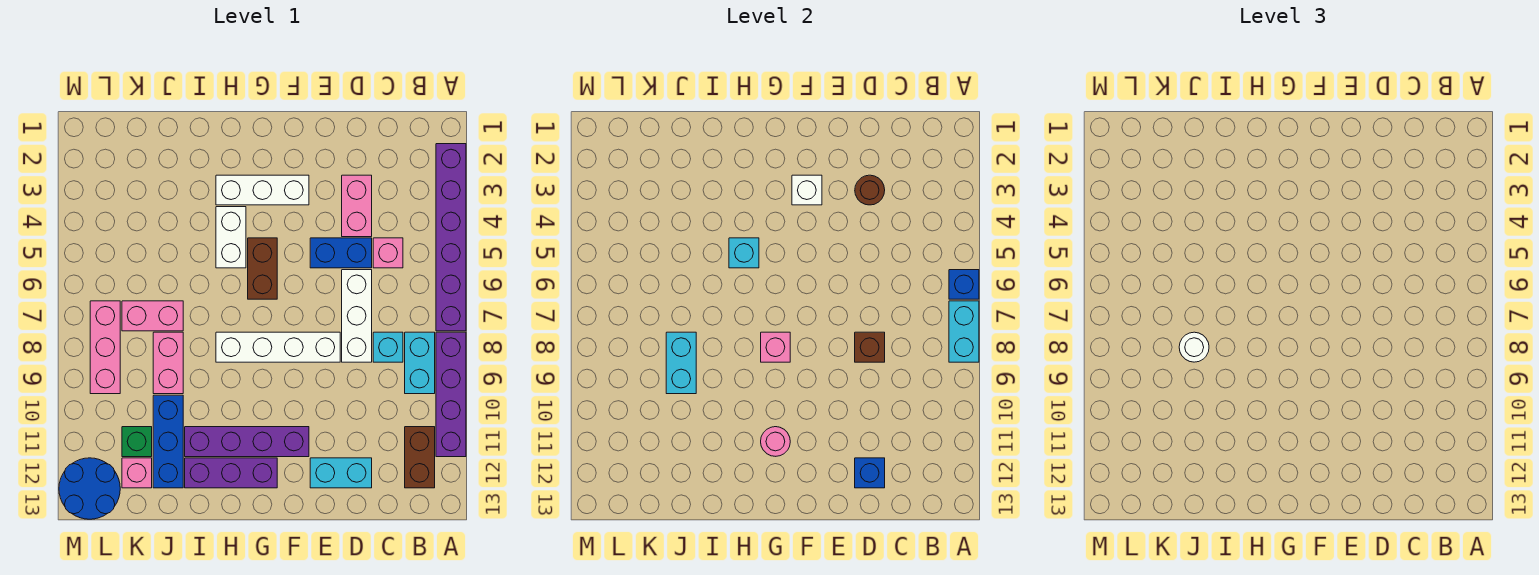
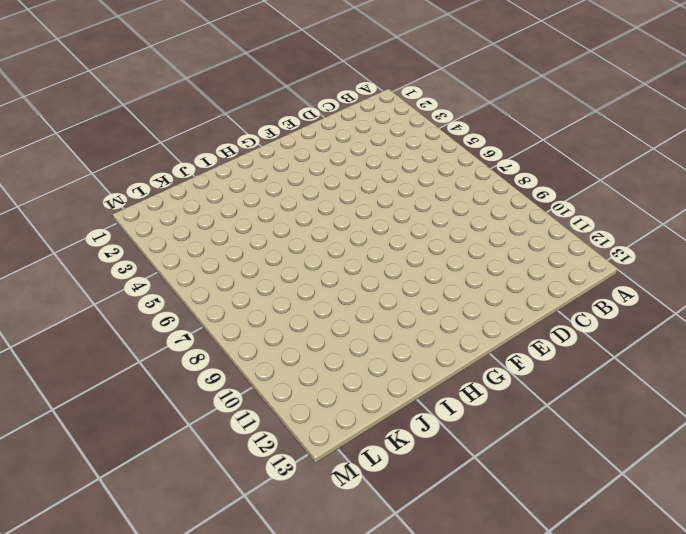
none -> purple brick A2:A7 level 1
none -> purple brick A8:A11 level 1
none -> cyan brick B8:B9 level 1
none -> brown brick B11:B12 level 1

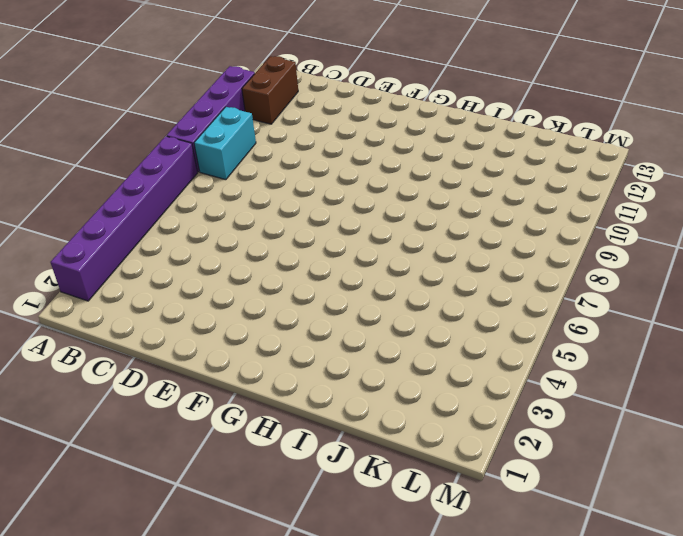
none -> pink brick C5 level 1
none -> cyan brick C8 level 1
none -> pink brick D3:D4 level 1
none -> blue brick D5:E5 level 1

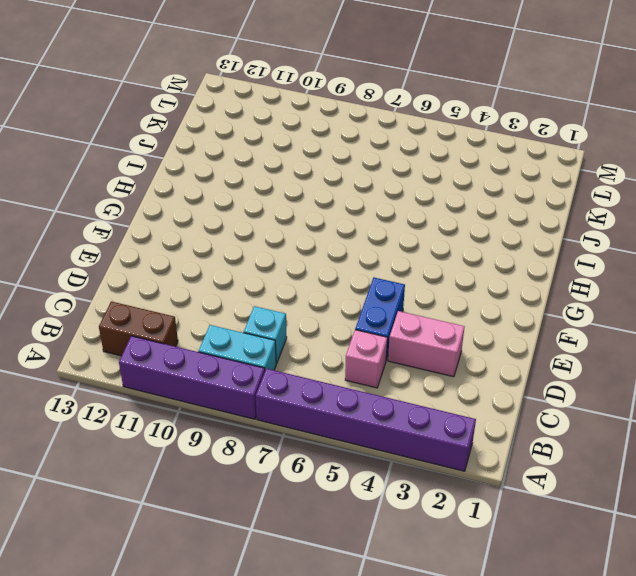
none -> white brick D6:D8 level 1
none -> cyan brick D12:E12 level 1
none -> white brick E8:H8 level 1
none -> white brick F3:H3 level 1

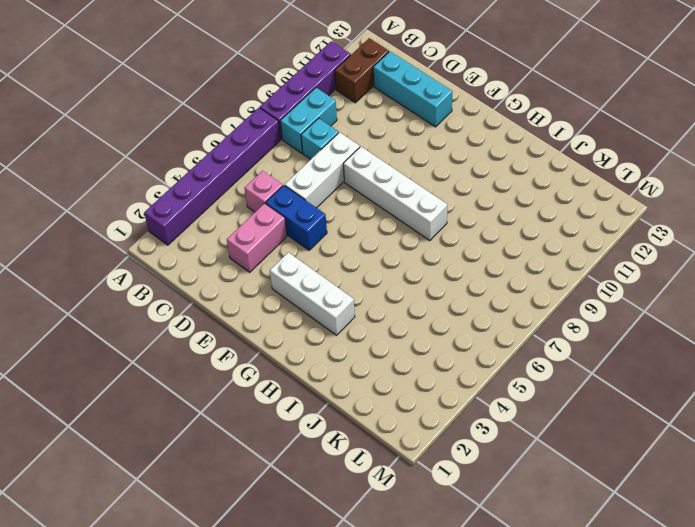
cyan brick C12:E12 level 1 -> cyan brick D12:E12 level 1
none -> purple brick F11:I11 level 1
none -> brown brick G5:G6 level 1
none -> purple brick G12:I12 level 1
none -> white brick H4:H5 level 1

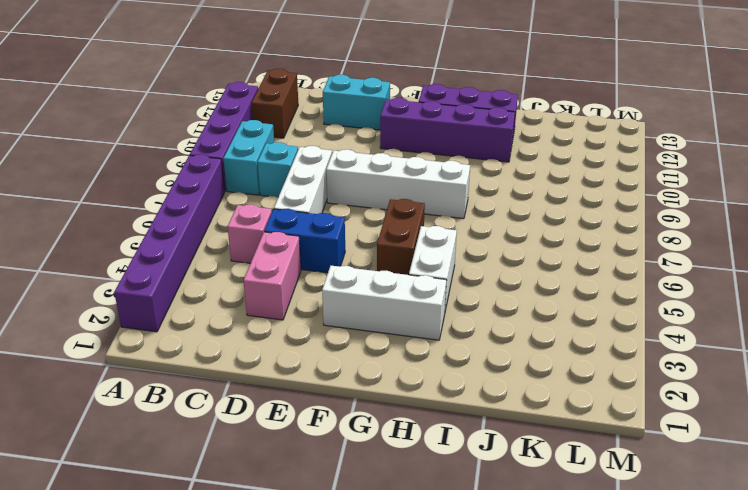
none -> pink brick J7:K7 level 1
none -> pink brick J8:J9 level 1
none -> blue brick J10:J12 level 1
none -> green brick K11 level 1

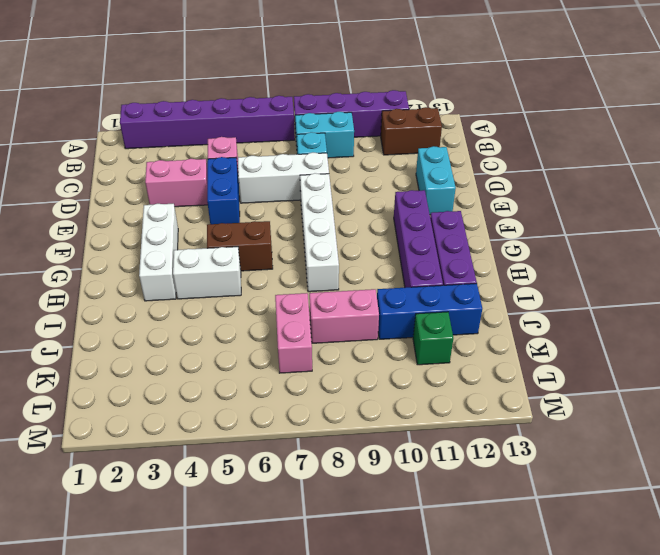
none -> pink brick K12 level 1
none -> pink brick L7:L9 level 1
none -> blue round brick L12:M13 level 1
none -> blue brick A6 level 2

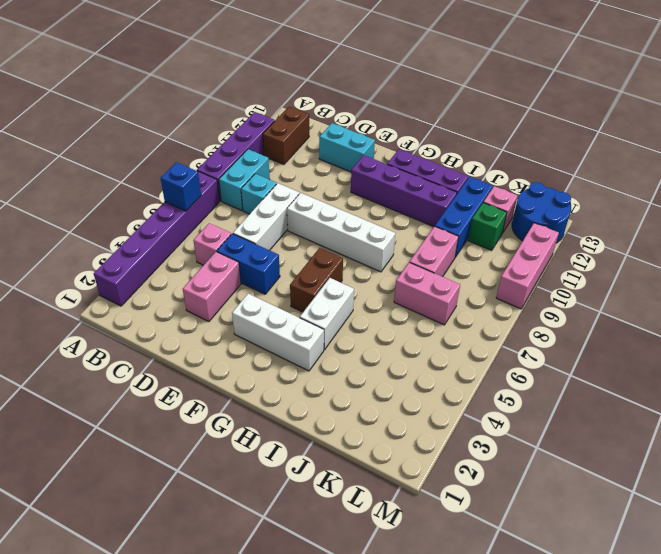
pink brick M9:M11 level 1 -> pink brick L7:L9 level 1
none -> cyan brick A7:A8 level 2
none -> brown round brick D3 level 2
none -> brown brick D8 level 2
none -> blue brick D12 level 2

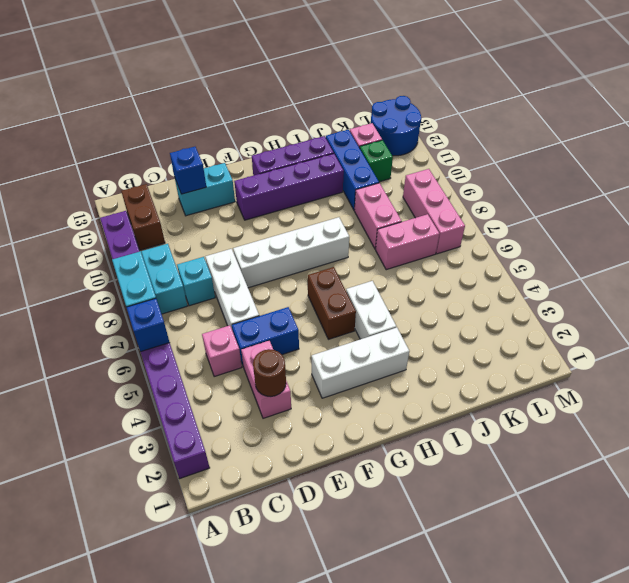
none -> brown brick D8 level 2
none -> white brick F3 level 2
none -> pink brick G8 level 2
none -> pink round brick G11 level 2

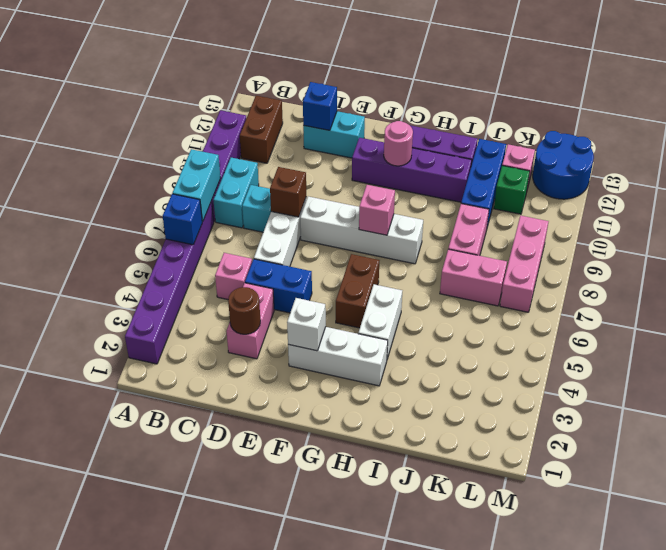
none -> cyan brick H5 level 2
none -> cyan brick J8:J9 level 2
none -> white round brick J8 level 3

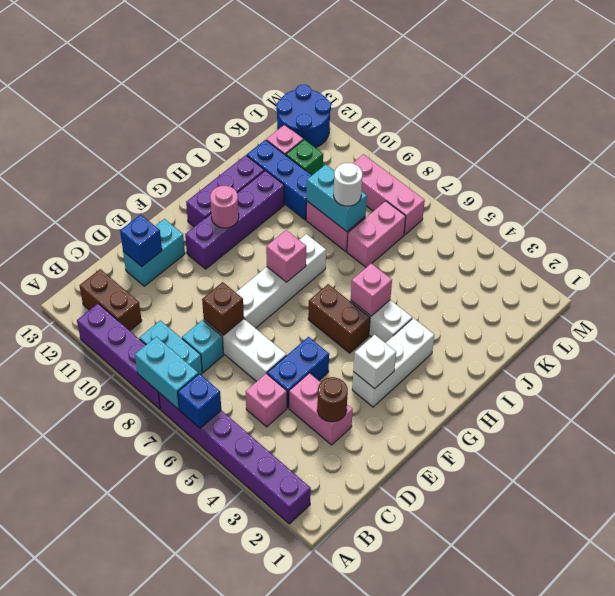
pink brick H5 level 2 -> cyan brick H5 level 2

